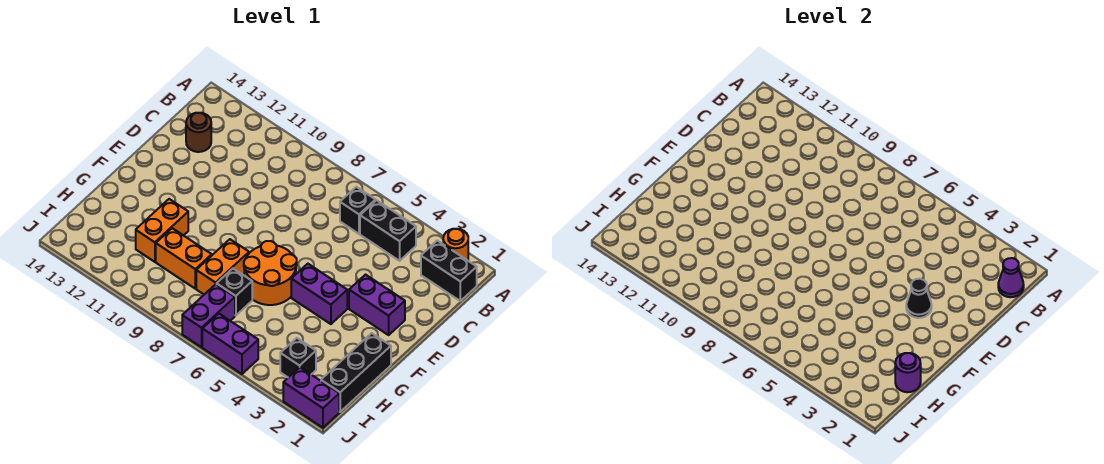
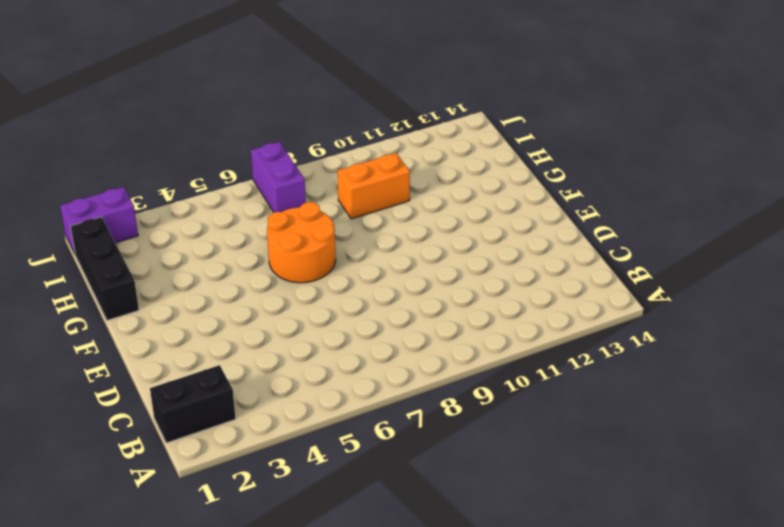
none -> orange round brick A2 level 1
none -> black brick B4:B5 level 1
none -> black brick B6 level 1

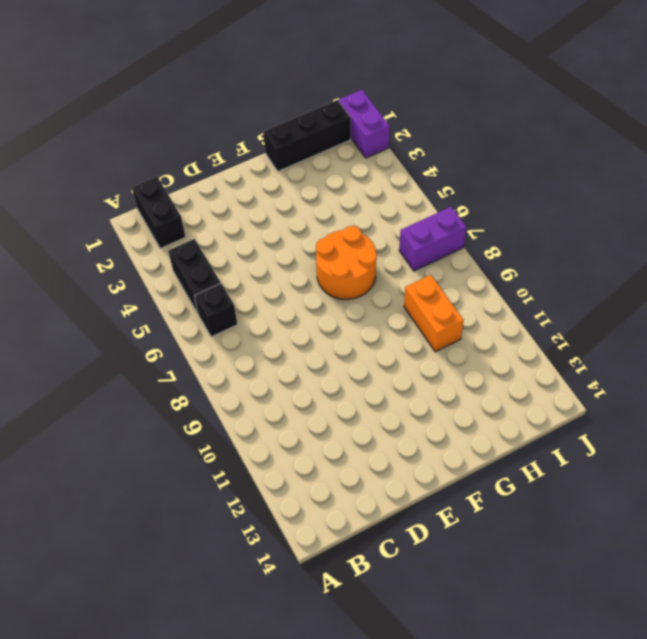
none -> orange round brick A2 level 1
none -> brown round brick C13 level 1
none -> purple brick E2:E3 level 1

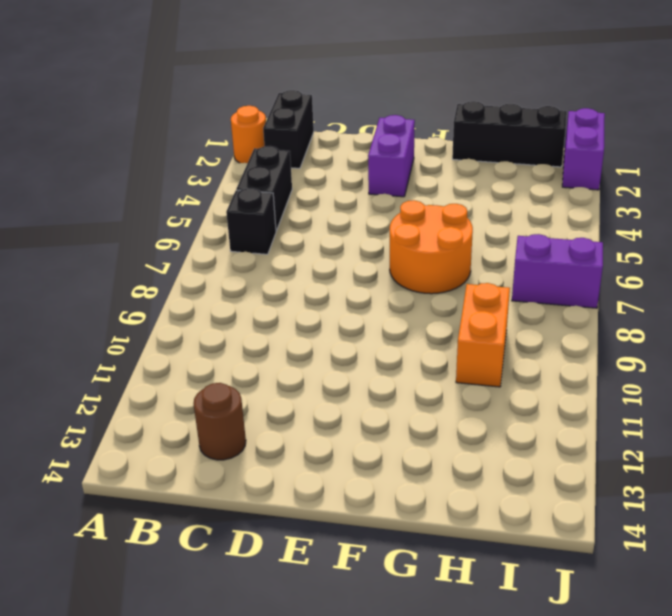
none -> purple brick F4:F5 level 1
none -> orange brick G8:H8 level 1
none -> orange brick G11:H11 level 1

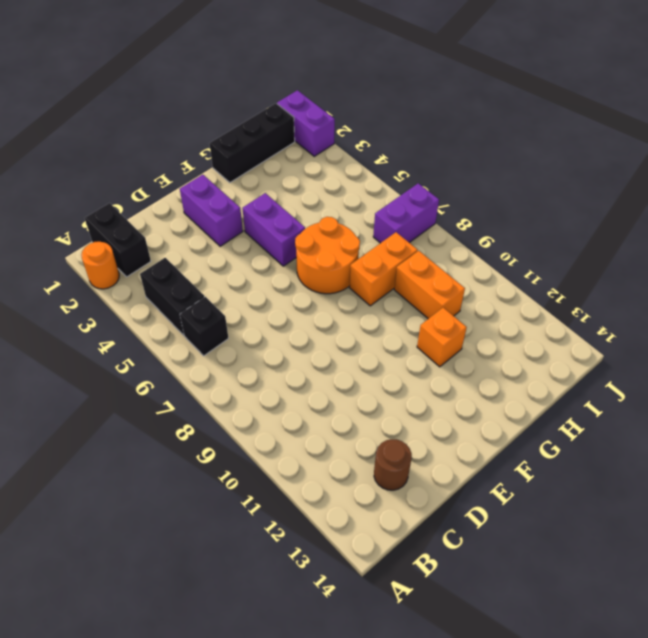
orange brick G11 level 1 -> orange brick G11:H11 level 1
none -> black brick H7 level 1
none -> black brick I3 level 1
none -> purple brick J5:J6 level 1

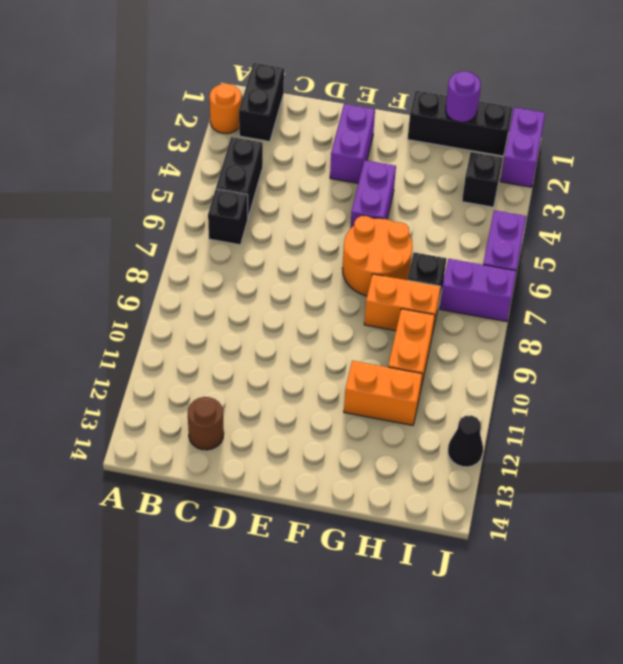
black cone J12 level 1 -> black cone E3 level 2
none -> purple cone B1 level 2

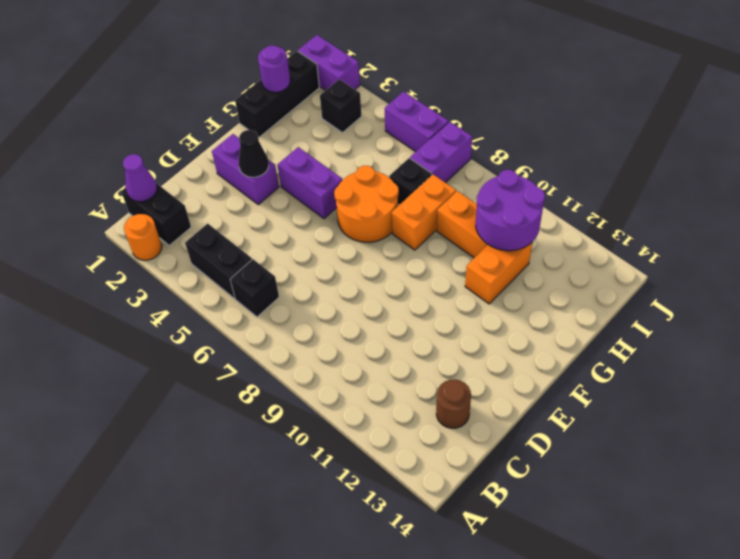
purple round brick H10:I11 level 2 -> none

